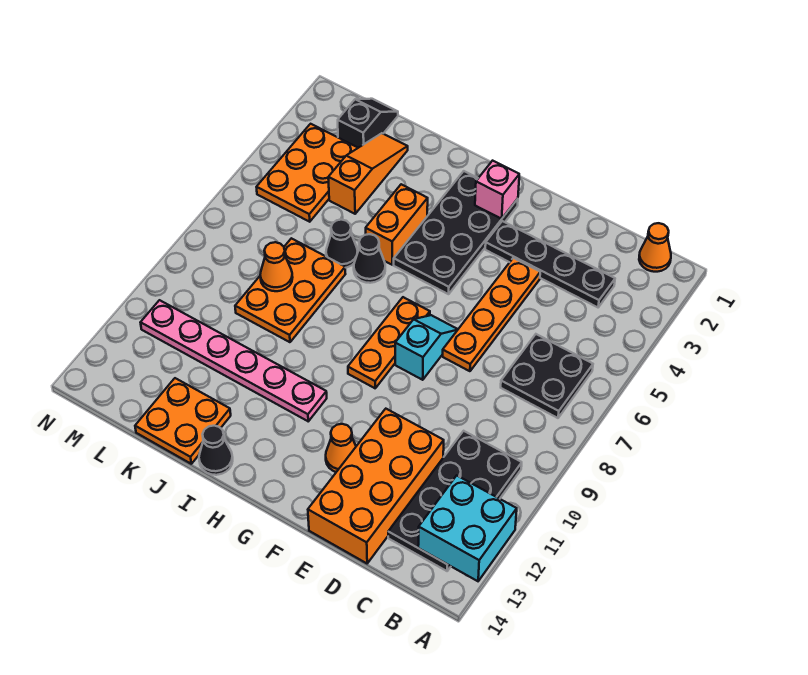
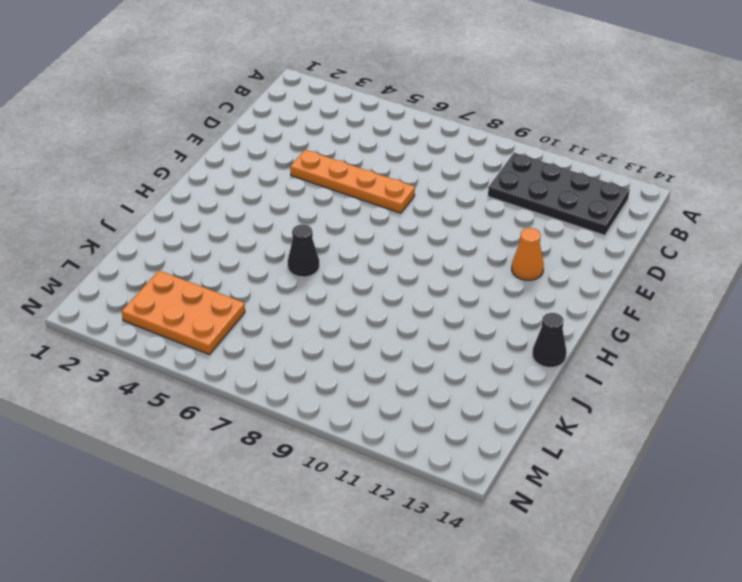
none -> orange cone B1 level 1
none -> black plate B6:C7 level 1
none -> black plate C3:F3 level 1

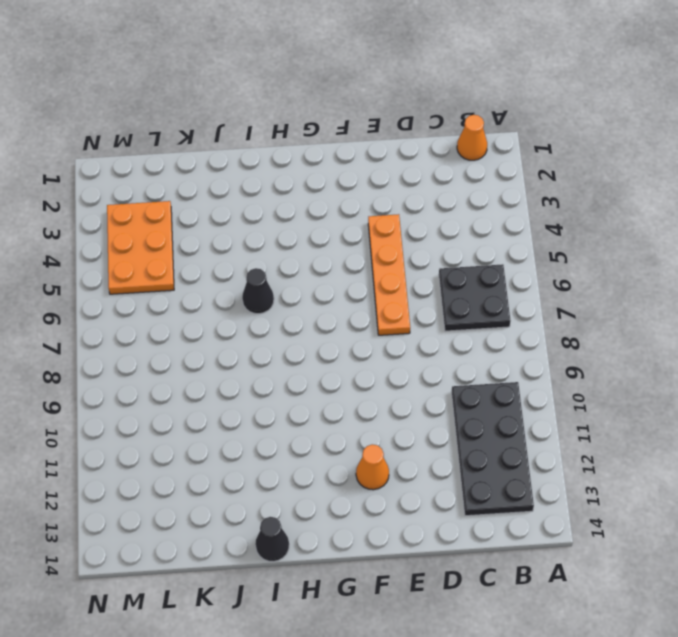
none -> black plate C3:F3 level 1
none -> orange brick D11:E14 level 1
none -> cyan slope F7:F8 level 1 top 8

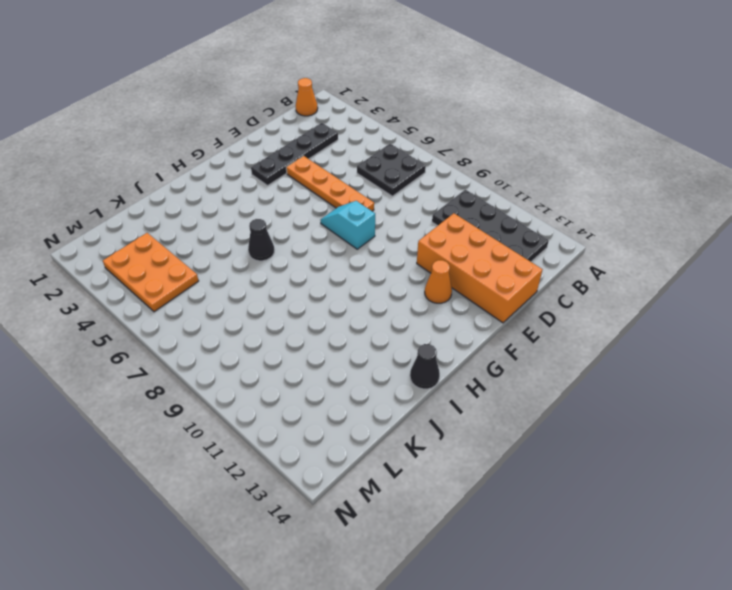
none -> black plate G2:H5 level 1
none -> orange plate G7:G9 level 1
none -> pink plate H11:M11 level 1

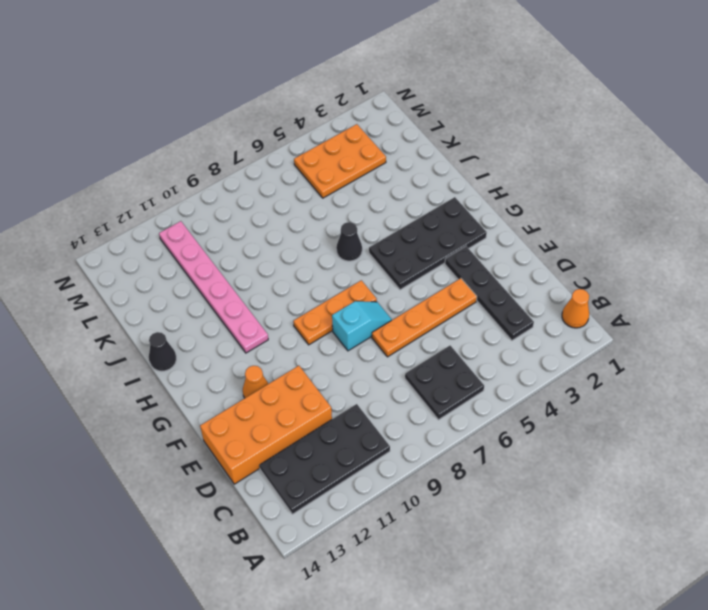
none -> orange brick I4:I5 level 1
none -> black cone J6 level 1
none -> orange plate J7:K9 level 1

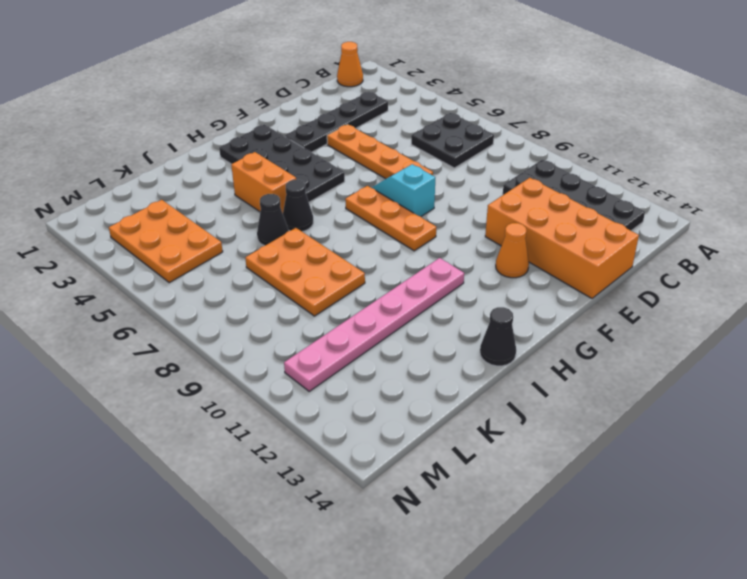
none -> orange plate J13:K14 level 1
none -> orange slope K2:K4 level 1 top 4
none -> black slope L1:L2 level 1 top 2

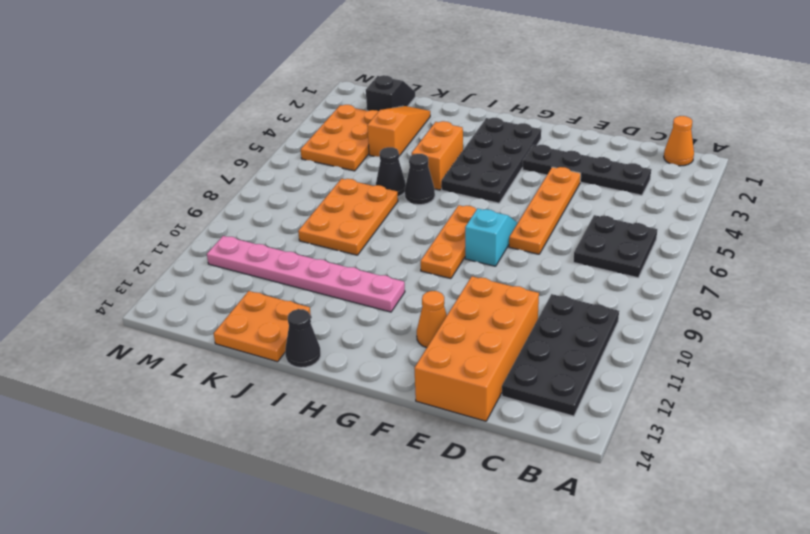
none -> cyan brick A12:B13 level 2
none -> pink brick G2 level 2
none -> orange cone K8 level 2

